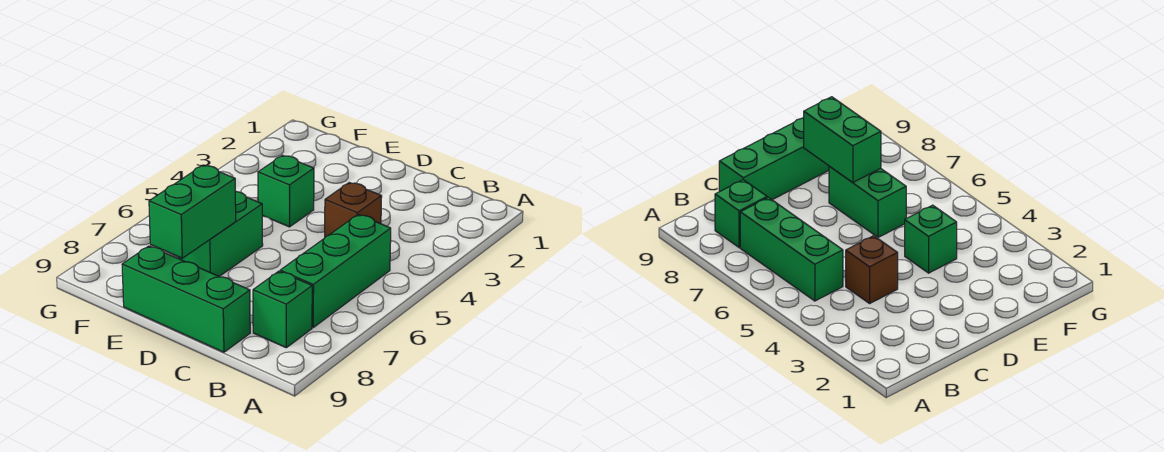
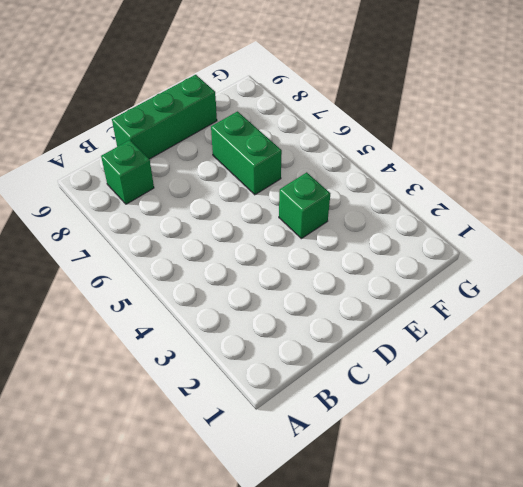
none -> green brick B5:B7 level 1
none -> brown brick C4 level 1

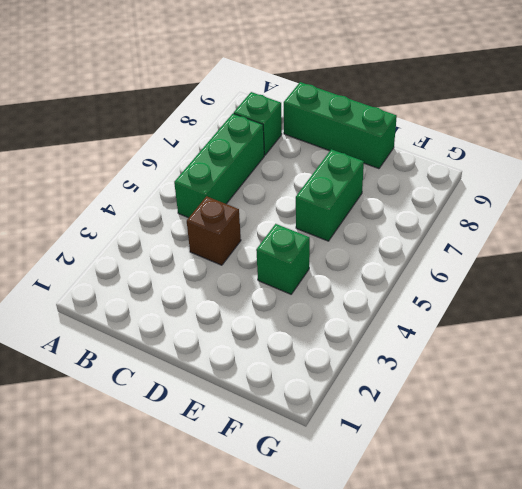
none -> green brick E7:E8 level 2

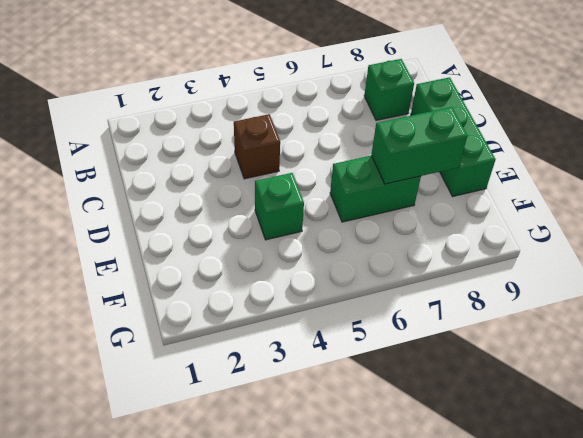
none -> green brick B5:B7 level 1

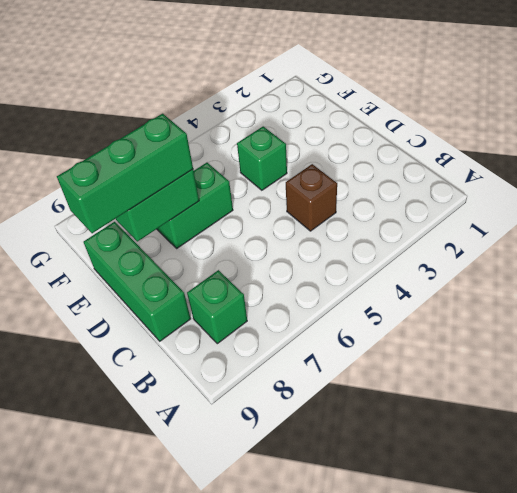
green brick E7:E9 level 3 -> green brick B5:B7 level 1

